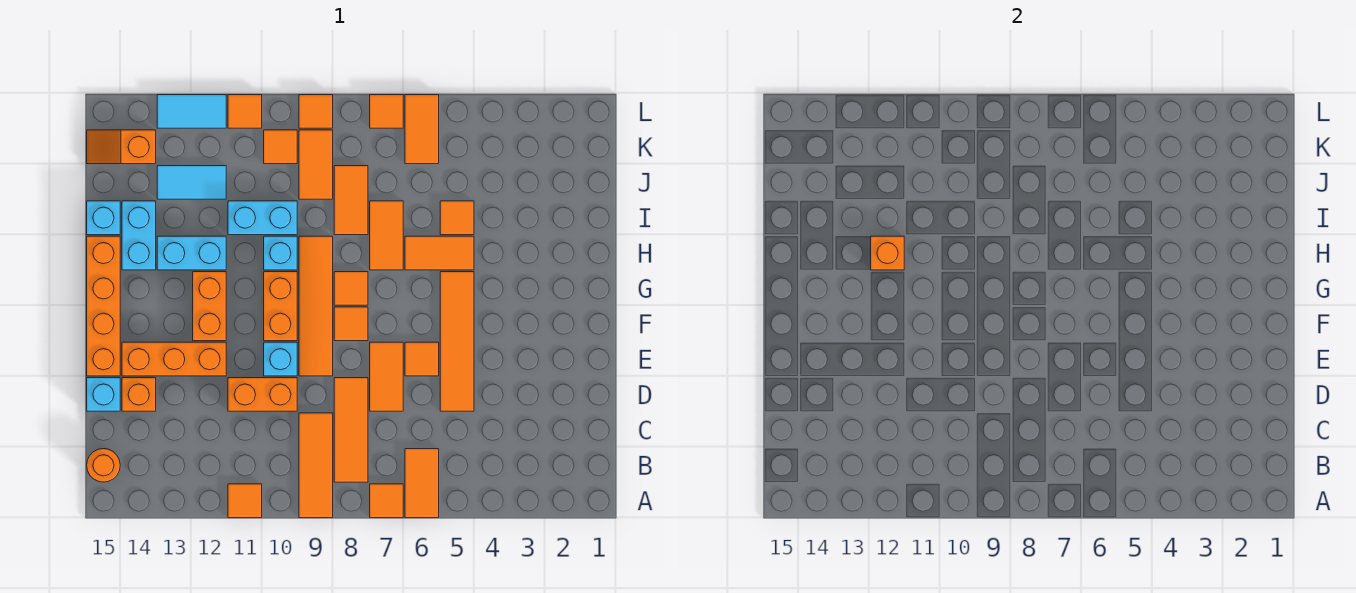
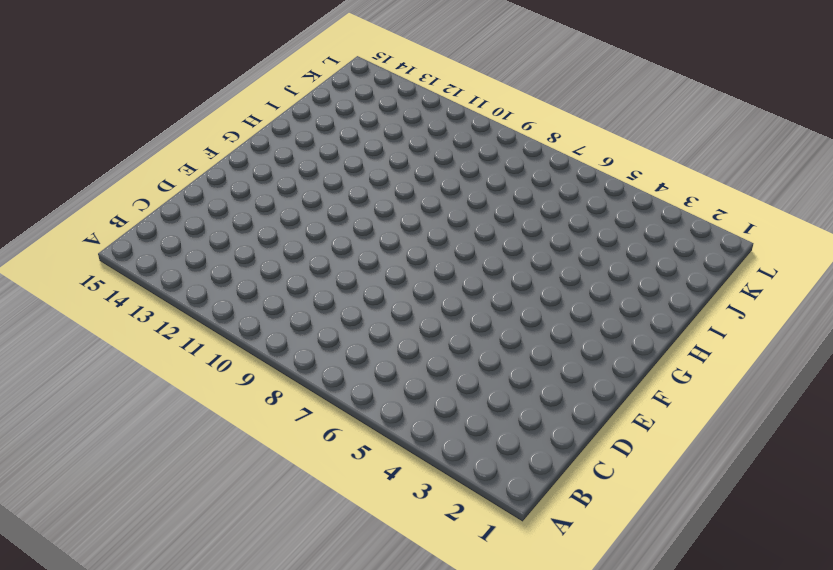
none -> orange tile A6:B6 level 1
none -> orange tile A7 level 1
none -> orange tile A9:C9 level 1
none -> orange tile A11 level 1

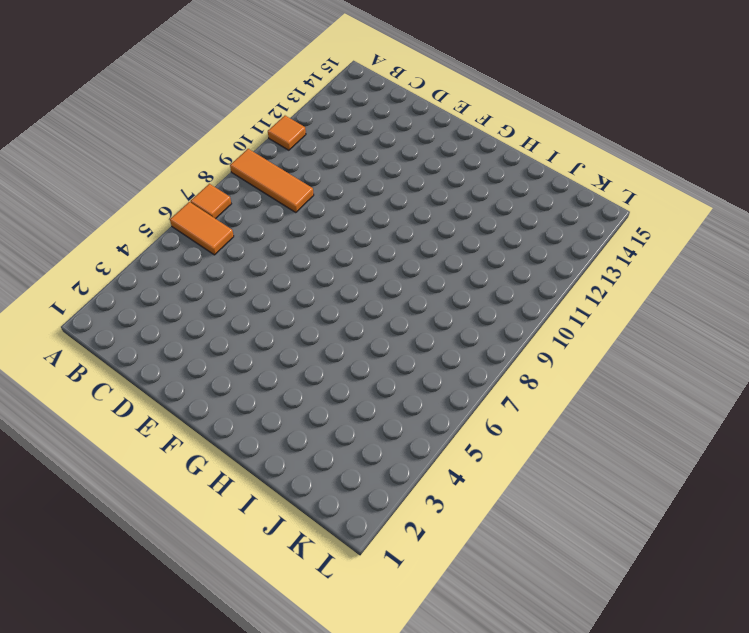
none -> orange tile B8:D8 level 1
none -> orange round brick B15 level 1
none -> orange tile D5:G5 level 1
none -> orange tile D7:E7 level 1

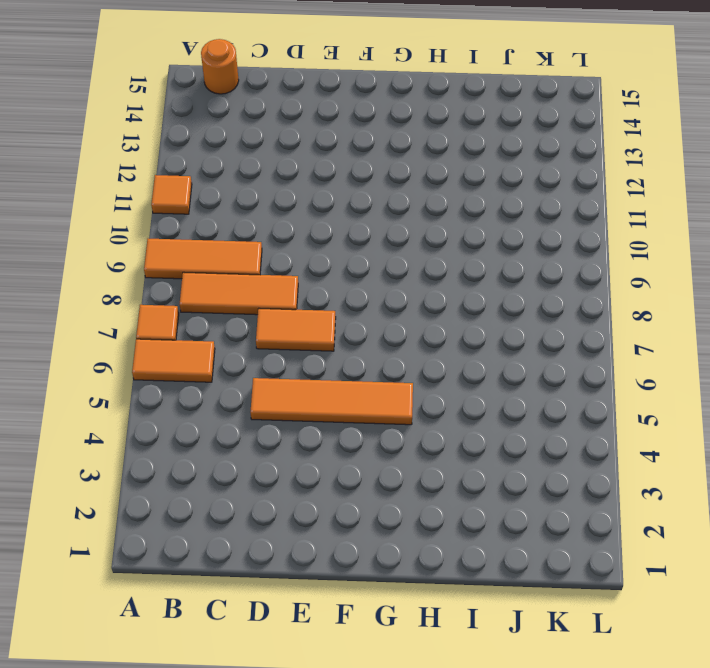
none -> orange brick D10:D11 level 1
none -> orange brick D14 level 1
none -> cyan brick D15 level 1
none -> orange tile E6 level 1

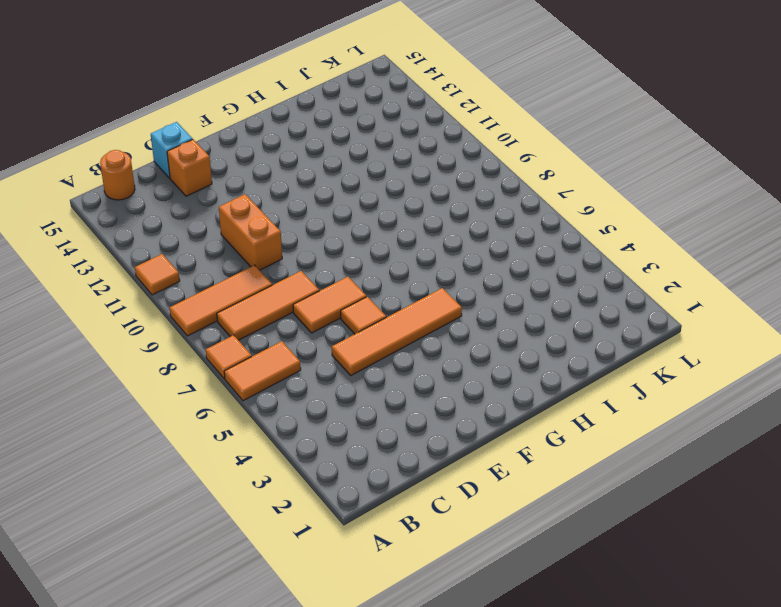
none -> orange tile E9:H9 level 1
none -> cyan brick E10 level 1
none -> orange brick E12:E14 level 1
none -> orange brick E15:H15 level 1

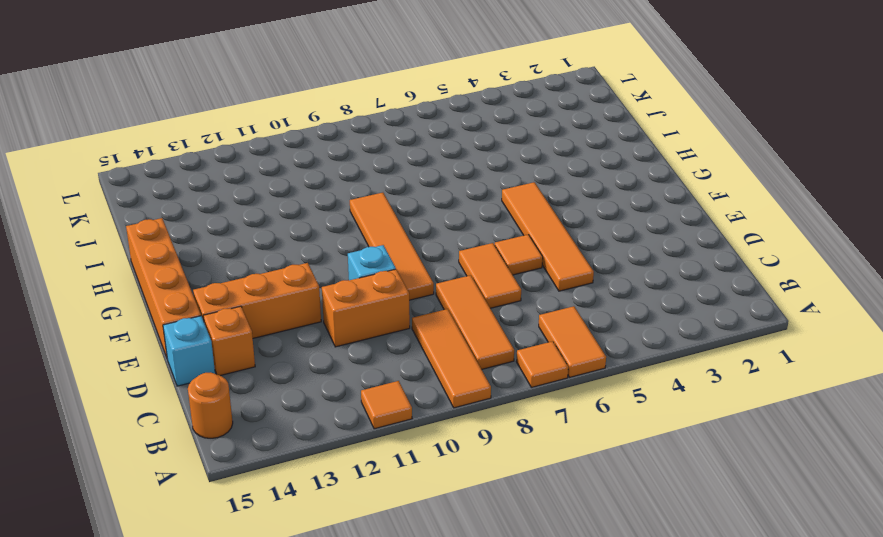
none -> orange tile F8 level 1
none -> orange brick F10:G10 level 1
none -> orange brick F12:G12 level 1
none -> orange tile G8 level 1

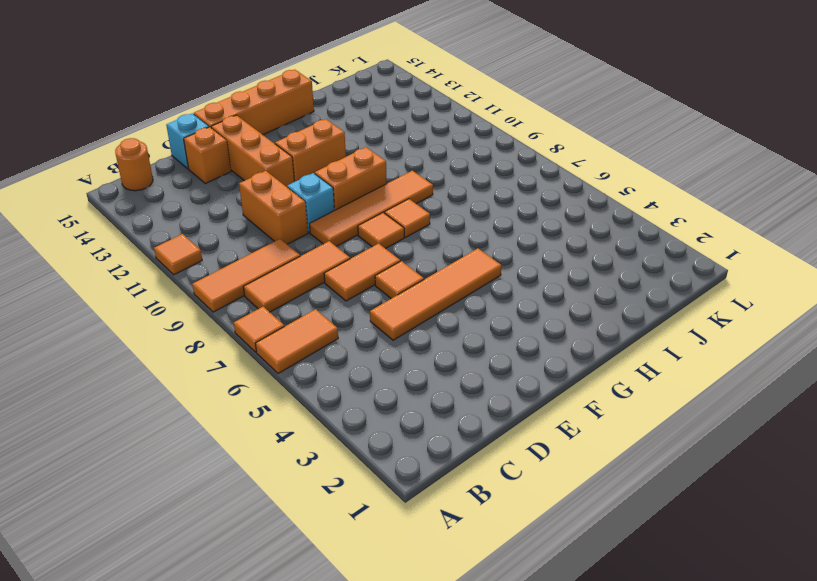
none -> orange tile H5:H6 level 1
none -> orange tile H7:I7 level 1
none -> cyan brick H10 level 1
none -> cyan brick H12:H13 level 1

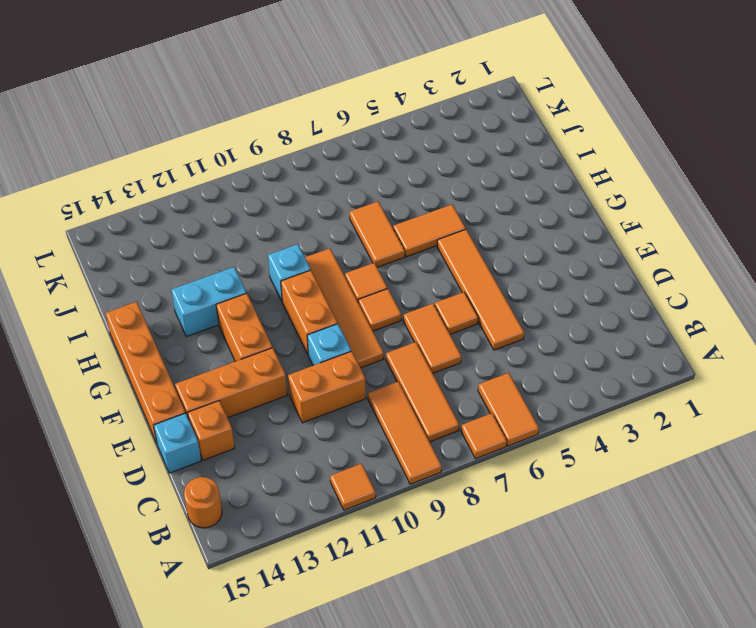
none -> cyan brick H14:I14 level 1
none -> orange tile I5 level 1
none -> orange tile I8:J8 level 1
none -> cyan brick I10:I11 level 1

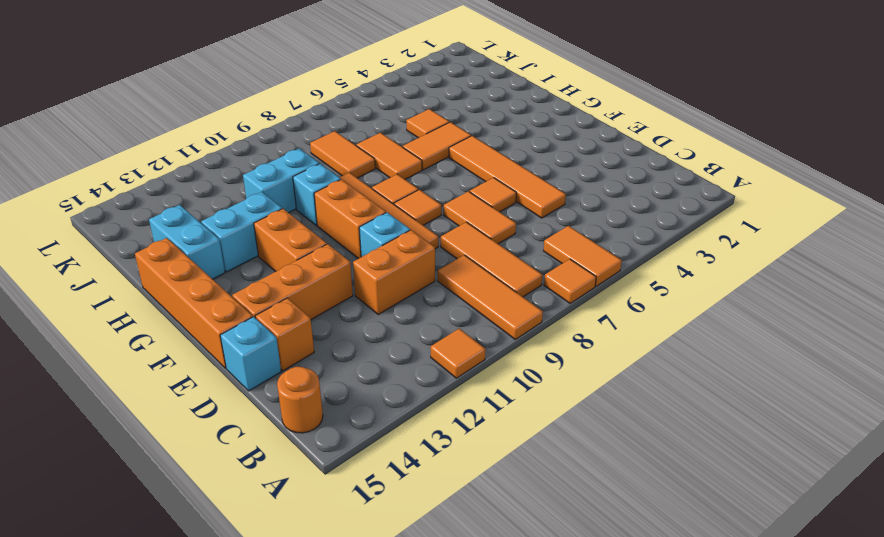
none -> cyan brick I15 level 1
none -> orange tile J9:K9 level 1
none -> cyan tile J12:J13 level 1
none -> orange tile K6:L6 level 1

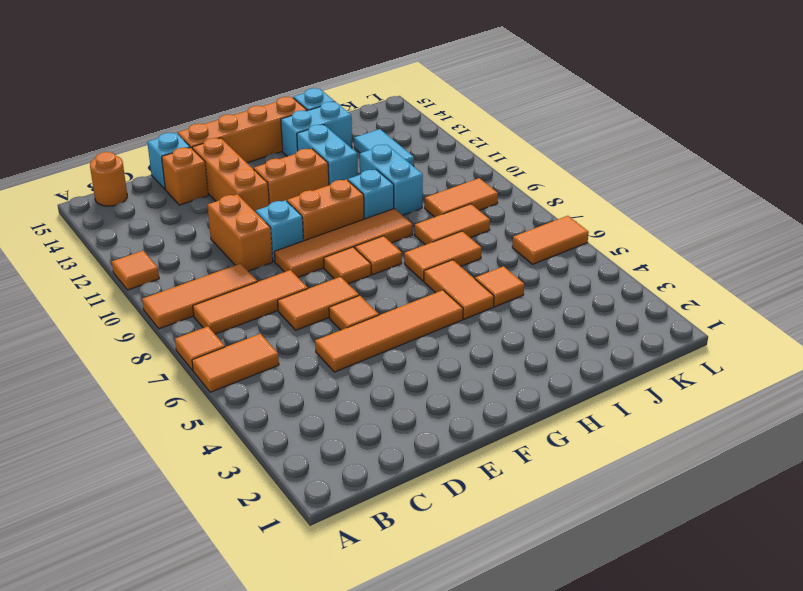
none -> orange tile K10 level 1
none -> orange slope K14:K15 level 1 top 14
none -> orange tile L7 level 1
none -> orange tile L9 level 1

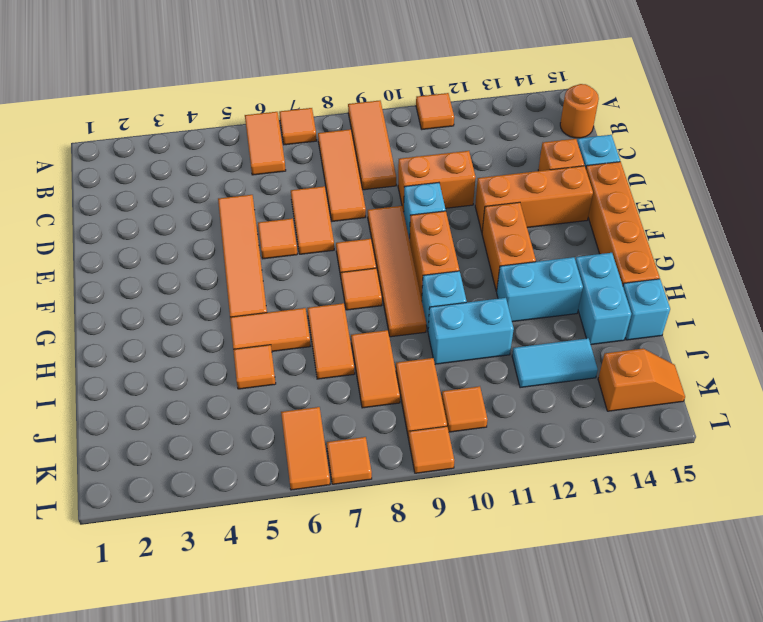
none -> orange tile L11 level 1
none -> cyan tile L12:L13 level 1
none -> orange brick H12 level 2

